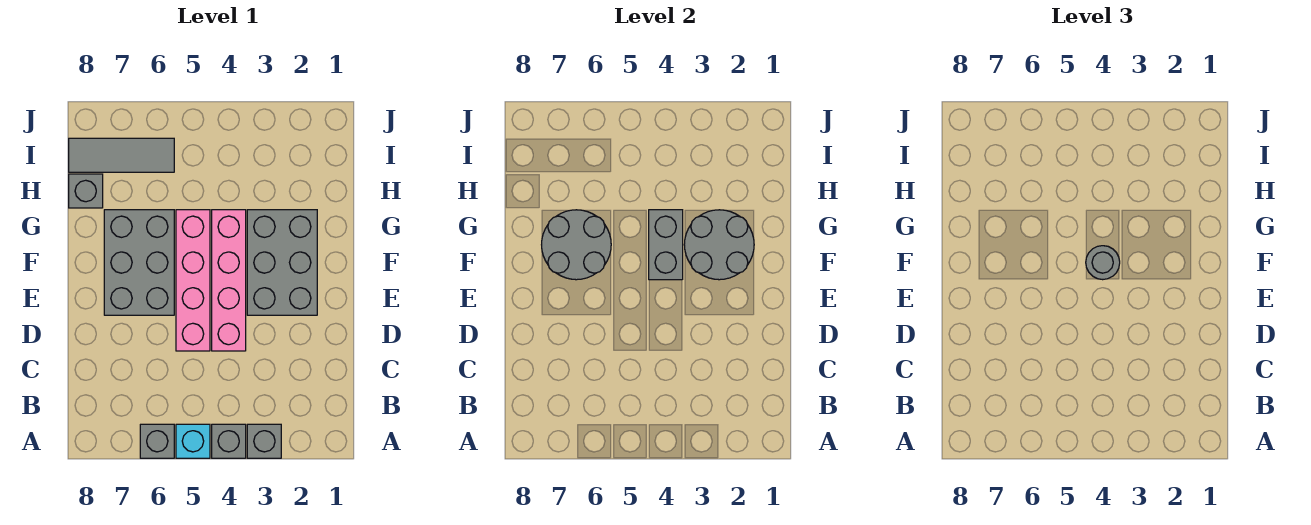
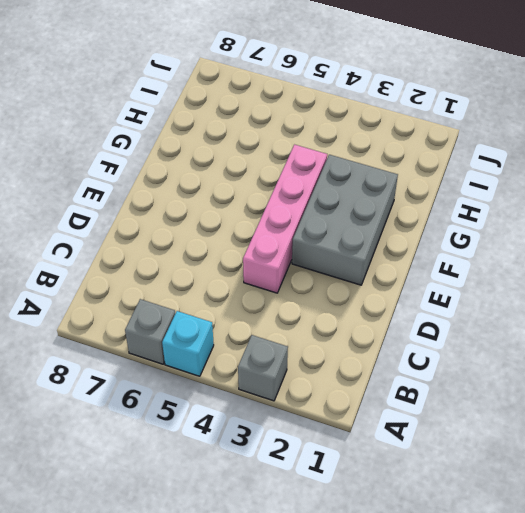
none -> grey brick A4 level 1
none -> pink brick D5:G5 level 1
none -> grey brick E6:G7 level 1

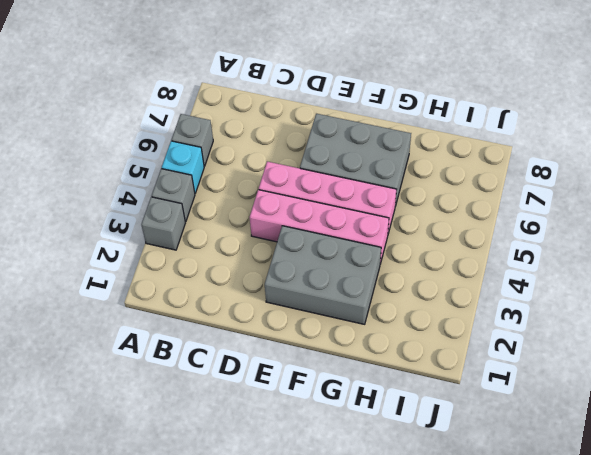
none -> grey brick H8 level 1
none -> grey tile I6:I8 level 1
none -> grey round brick F2:G3 level 2

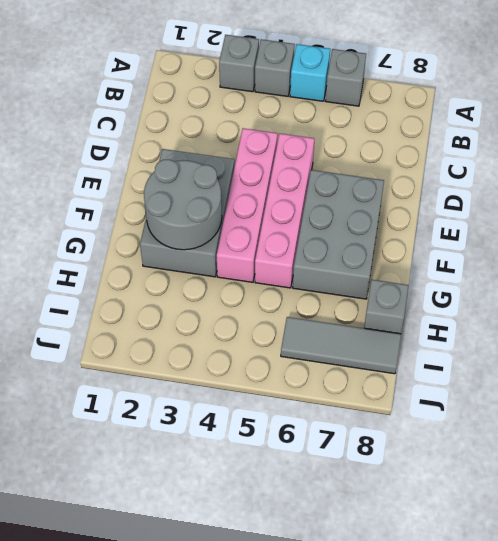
none -> grey brick F4:G4 level 2
none -> grey round brick F6:G7 level 2
none -> grey round brick F4 level 3

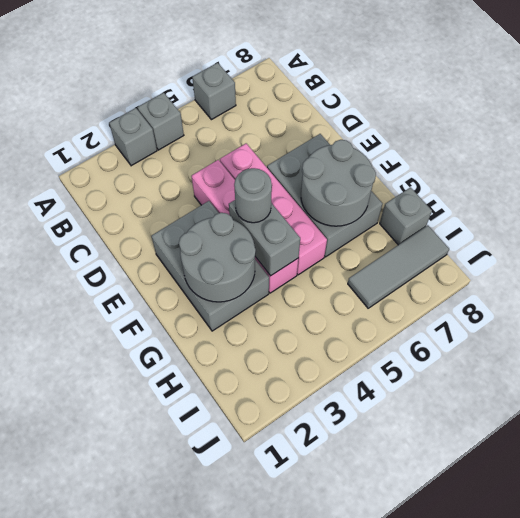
none -> cyan brick A5 level 1

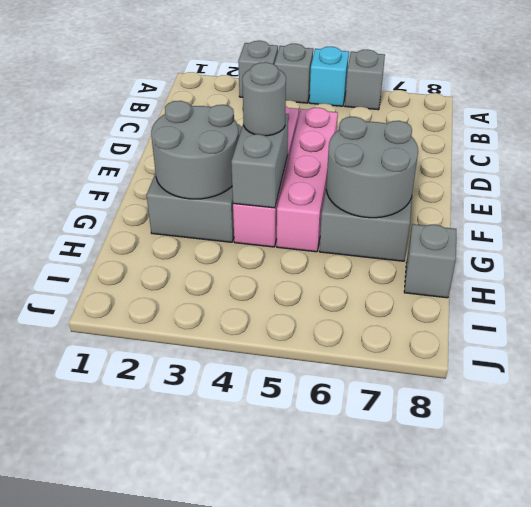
none -> grey tile I6:I8 level 1

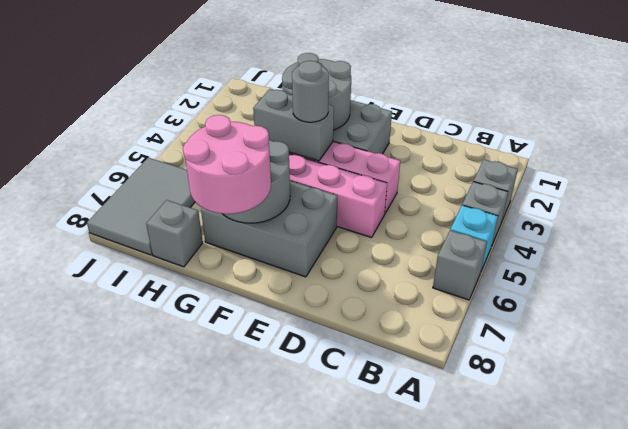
pink round brick F7:G8 level 3 -> none
grey tile I6:J8 level 1 -> grey tile I6:I8 level 1

